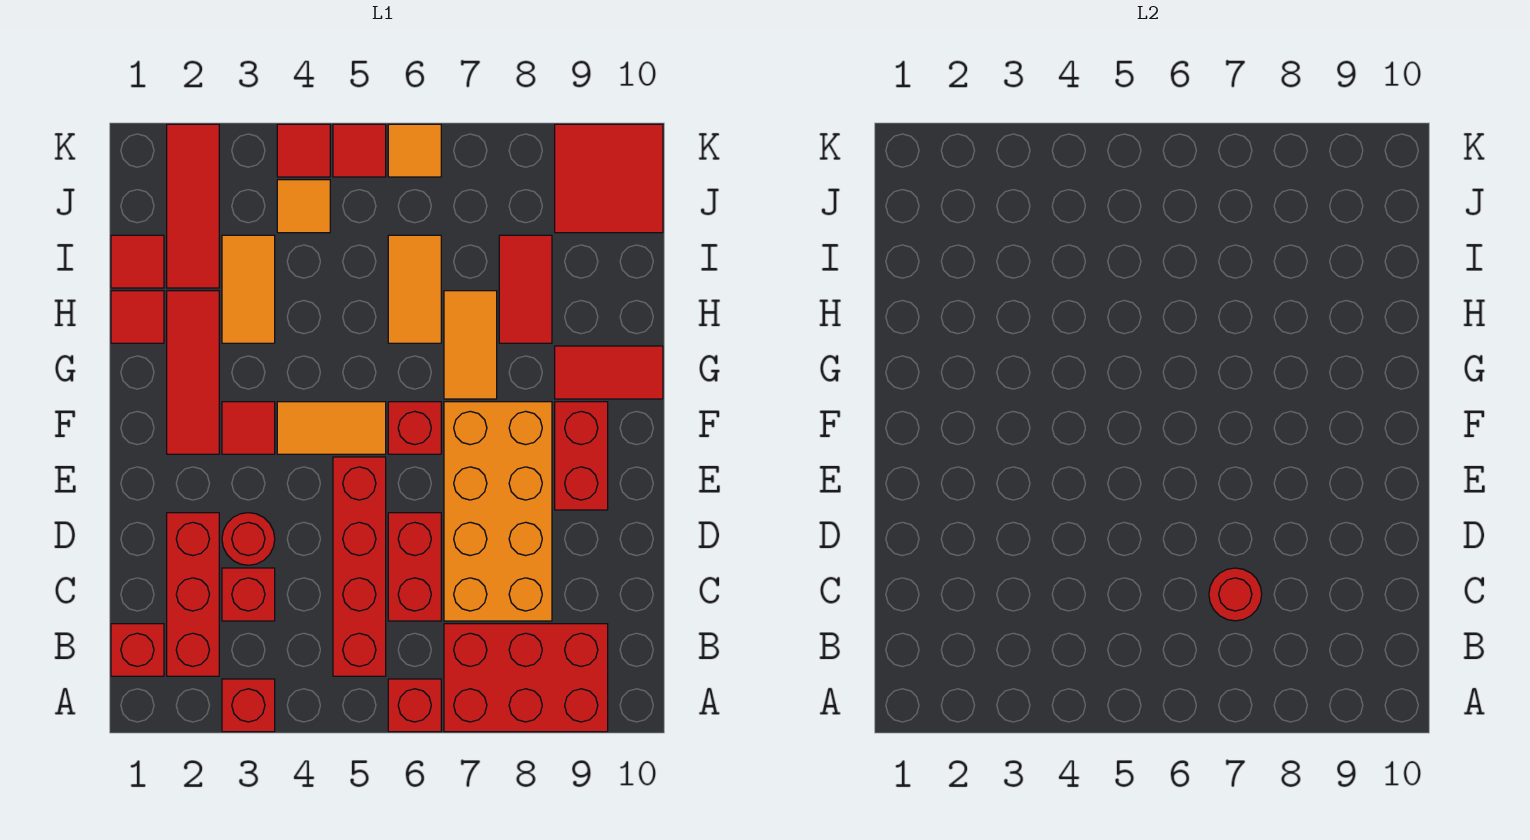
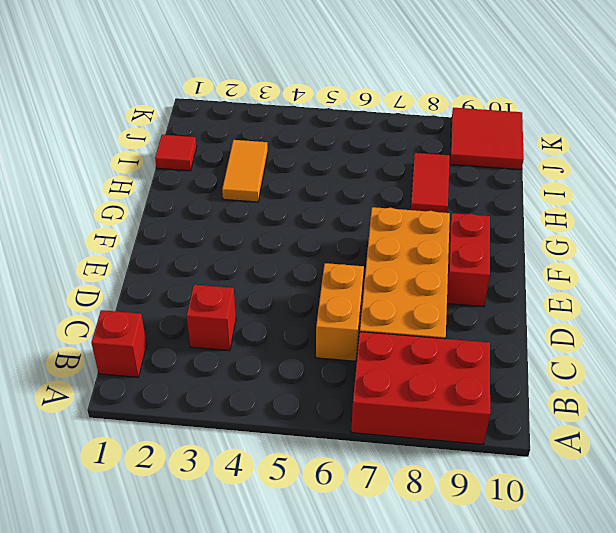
orange brick C6:D6 level 1 -> red brick C6:D6 level 1
none -> red brick A3 level 1
none -> red brick A6 level 1
none -> red brick B2:D2 level 1

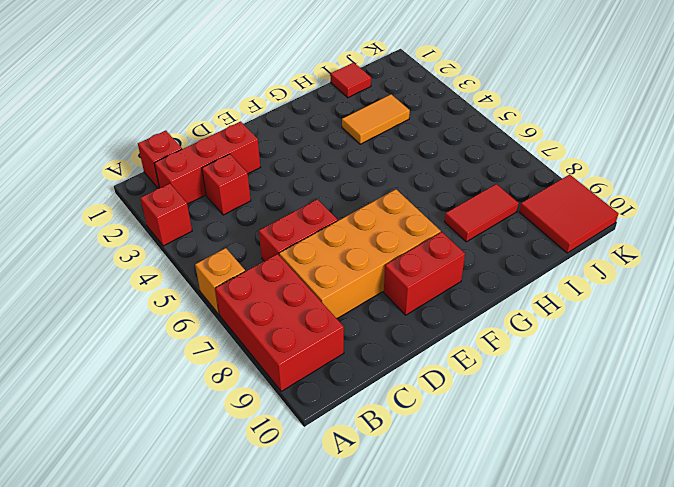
orange brick A6 level 1 -> red brick A6 level 1
none -> red brick B5:E5 level 1
none -> red round brick D3 level 1
none -> red tile F2:H2 level 1

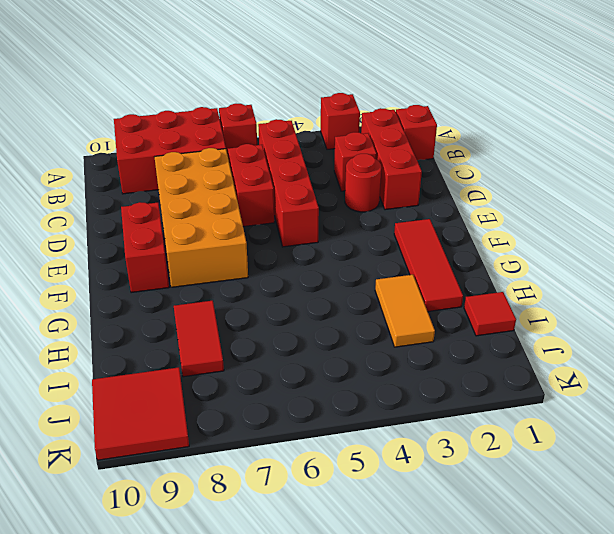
none -> red tile F3 level 1
none -> orange tile F4:F5 level 1
none -> red brick F6 level 1

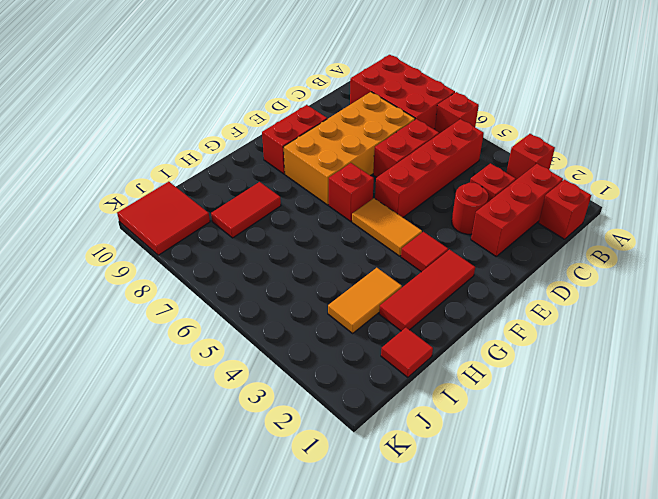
none -> orange tile G7:H7 level 1
none -> red tile G9:G10 level 1
none -> red tile H1 level 1

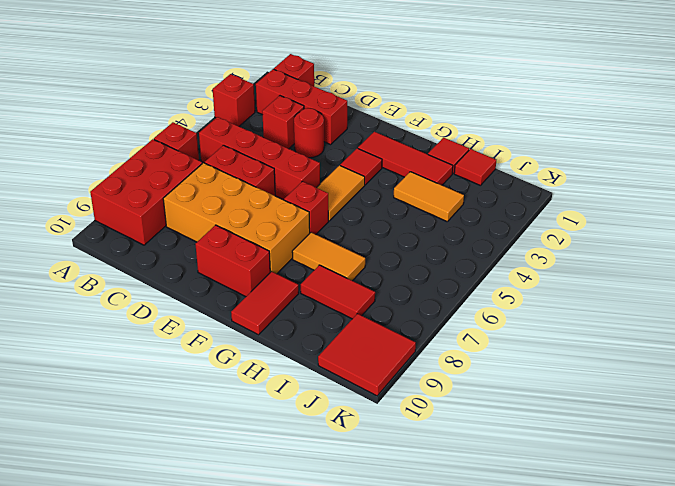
none -> orange tile H6:I6 level 1
none -> red tile I2:K2 level 1
none -> orange tile J4 level 1

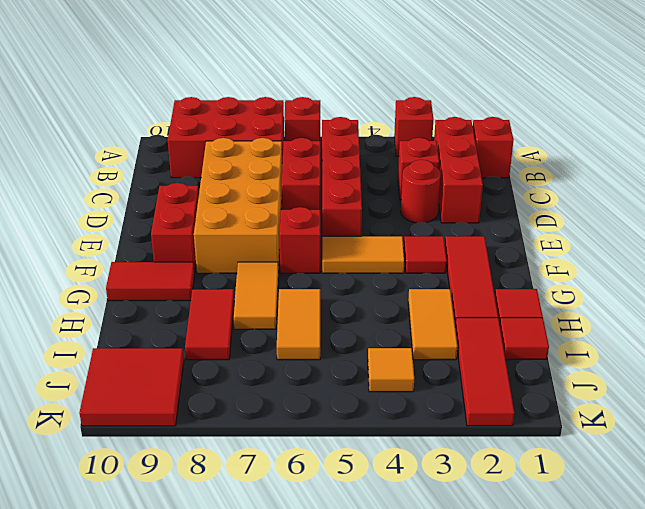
none -> red tile K4 level 1
none -> red tile K5 level 1
none -> orange tile K6 level 1

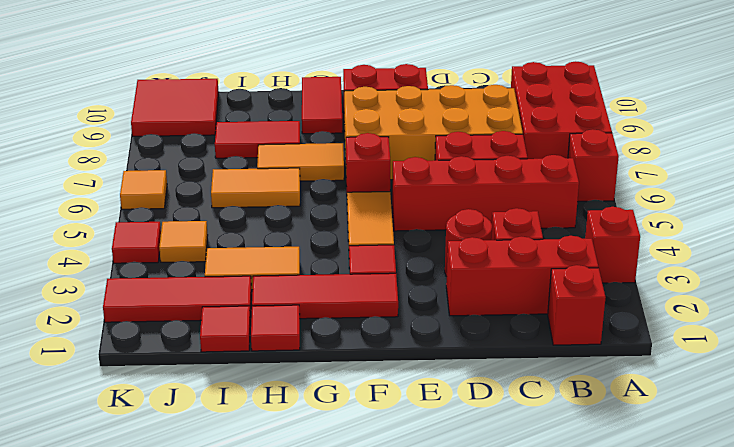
none -> red tile K5 level 1
none -> red round brick C7 level 2

